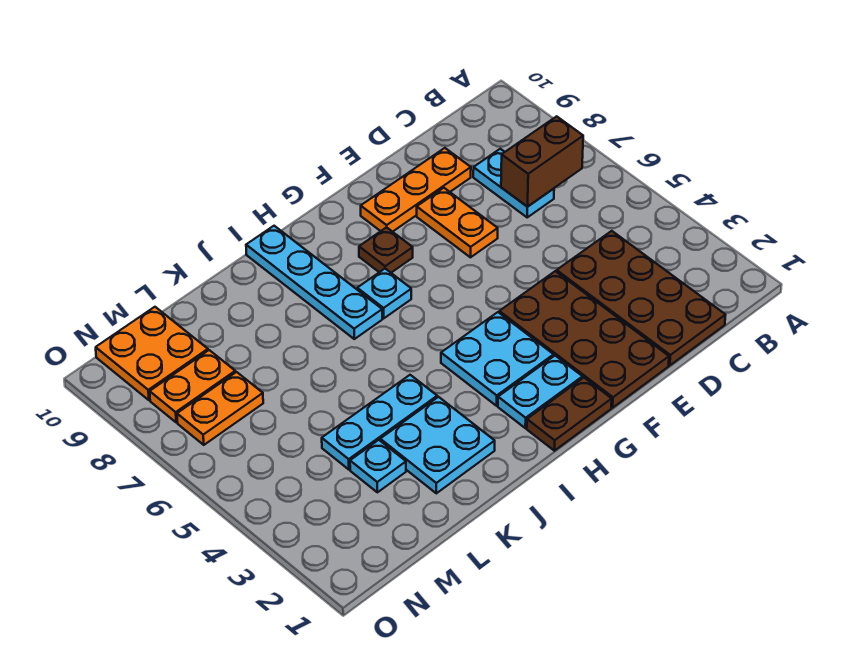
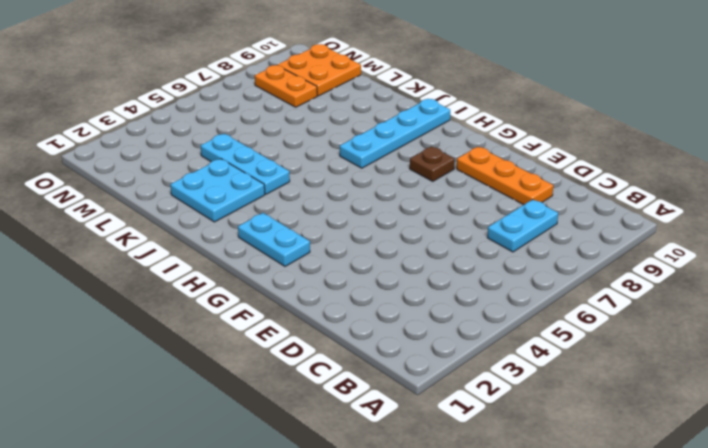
none -> brown plate C1:D4 level 1
none -> brown plate E1:F4 level 1
none -> orange plate E7:E8 level 1

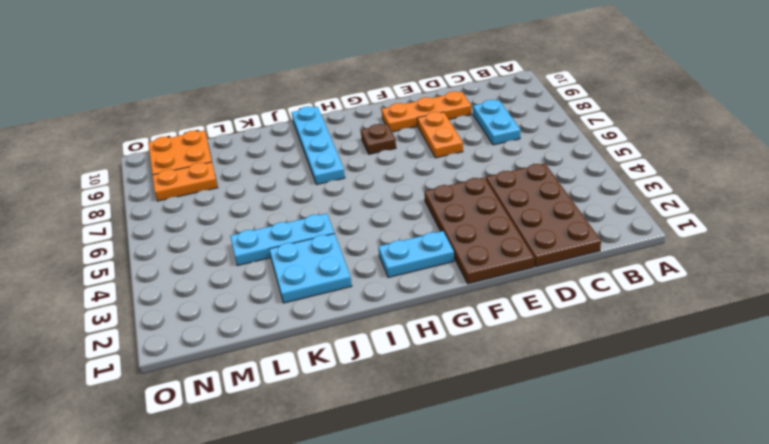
none -> brown plate G1:H1 level 1
none -> cyan plate G3:H4 level 1
none -> cyan plate H7 level 1

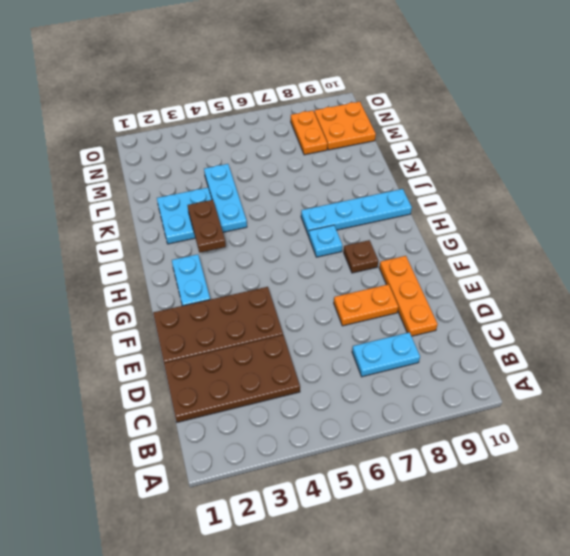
brown plate I3:J3 level 2 -> brown plate G1:H1 level 1
none -> cyan plate G3:H4 level 1
none -> cyan plate L3 level 1
none -> orange plate M7:N7 level 1

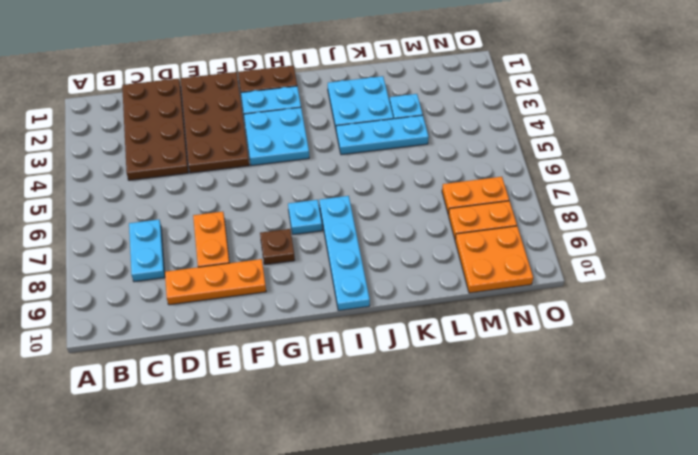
none -> brown brick B7:C7 level 2

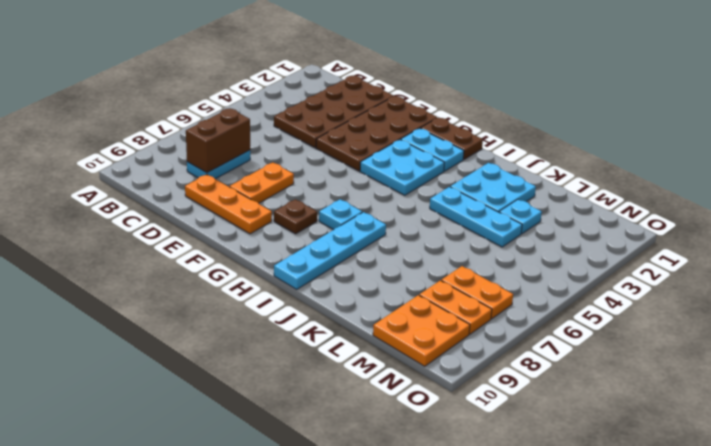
brown brick C7:C8 level 2 -> brown brick B7:C7 level 2

